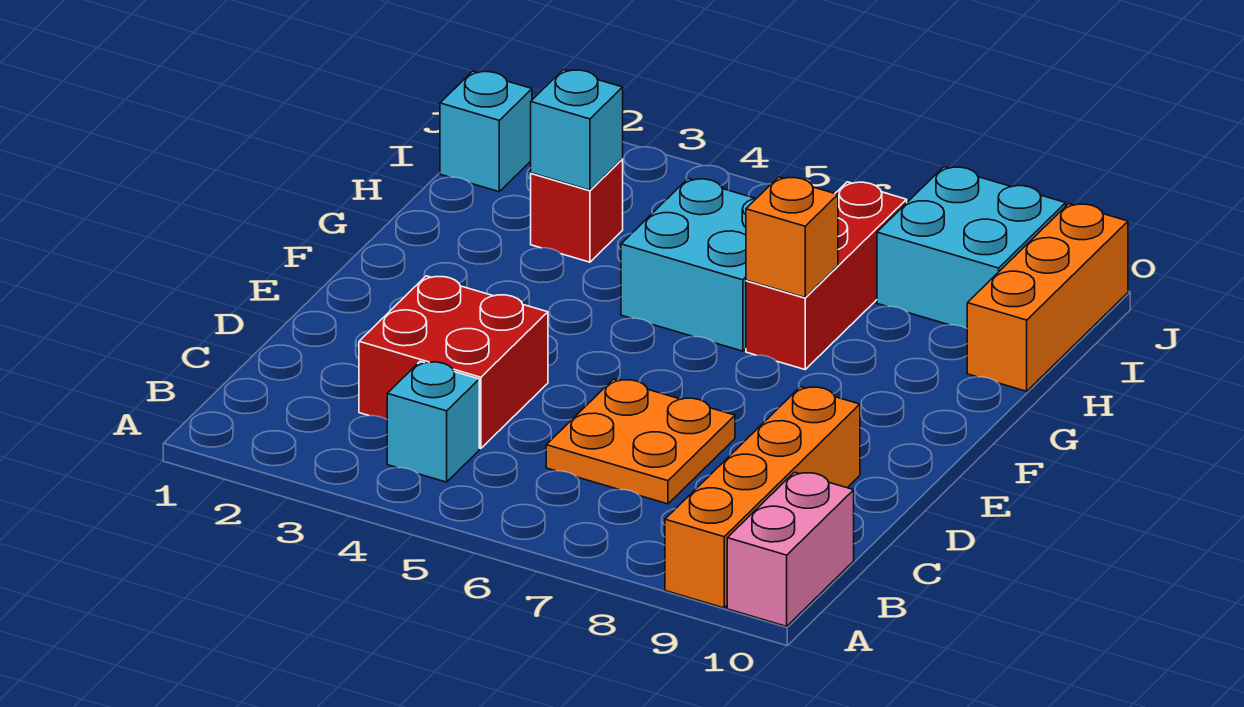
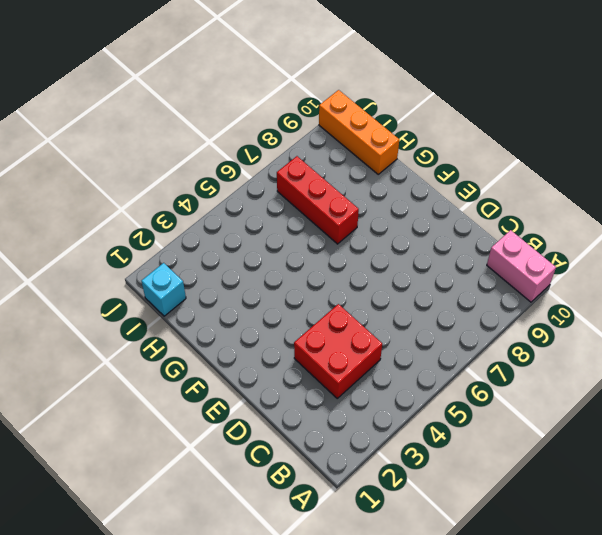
none -> orange brick A9:D9 level 1
none -> cyan brick B4 level 1
none -> orange plate C6:D7 level 1

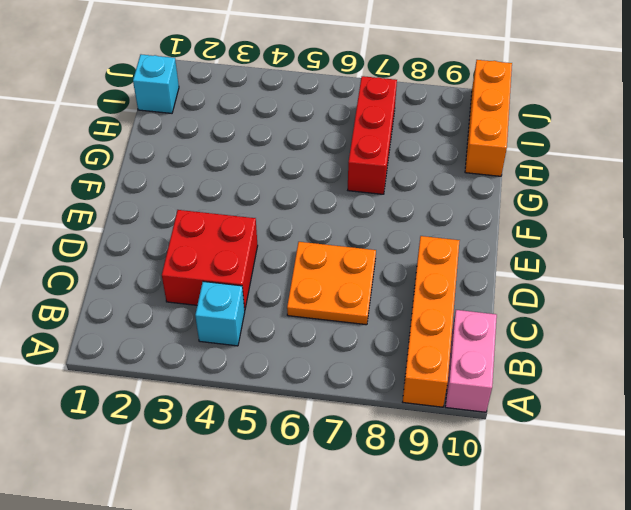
none -> cyan brick G5:H6 level 1
none -> red brick H3 level 1
none -> cyan brick I8:J9 level 1

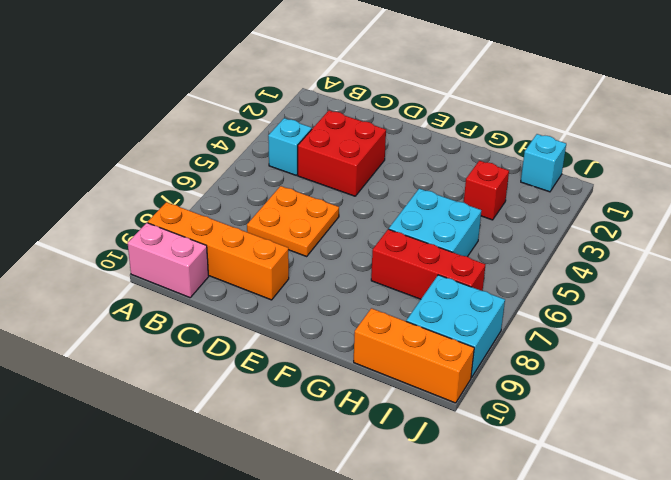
none -> orange brick G7 level 2
none -> cyan brick H3 level 2

